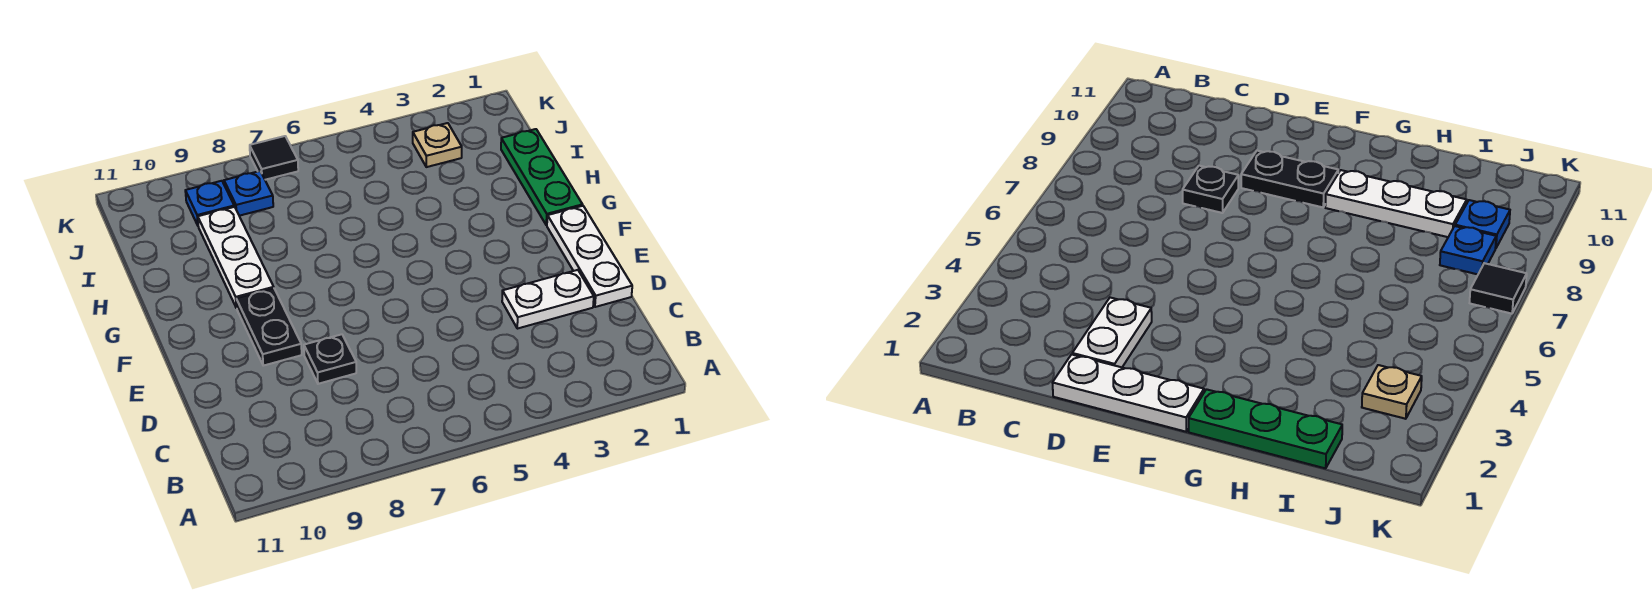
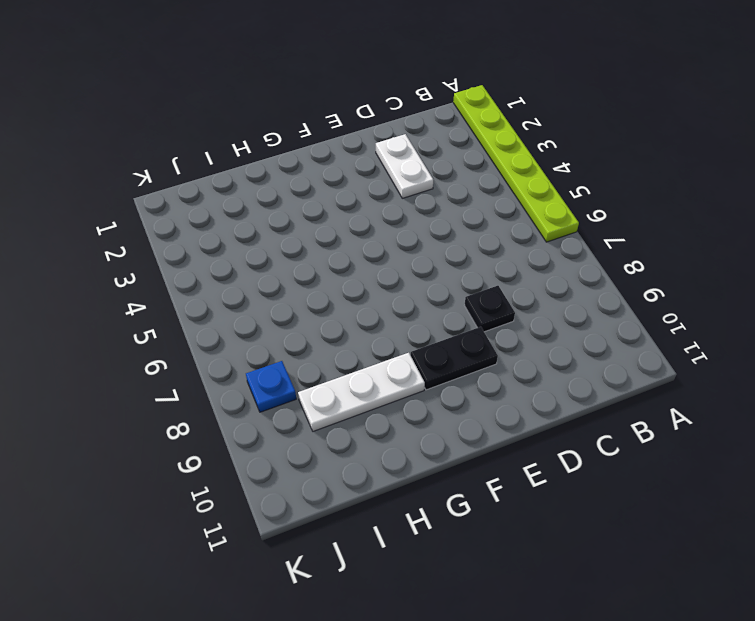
lime plate A1:A6 level 1 -> none
none -> white plate D1:F1 level 1
none -> green plate G1:I1 level 1

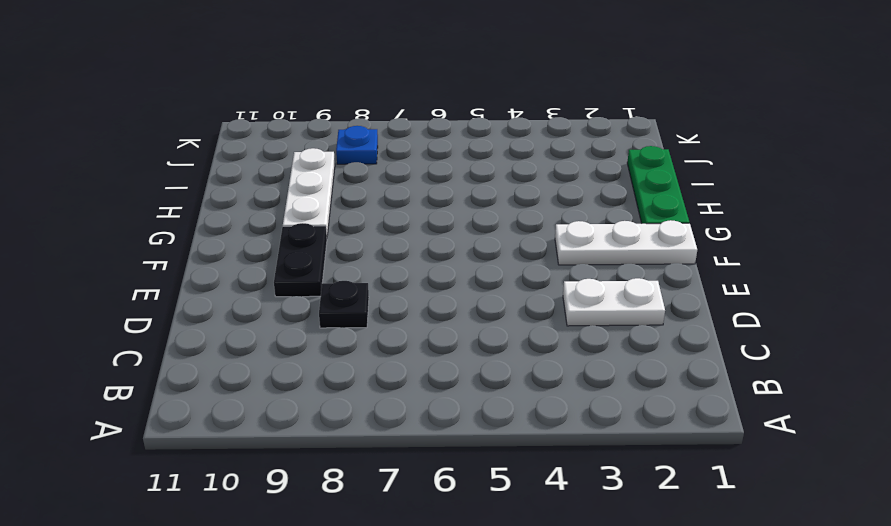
white plate F1:F3 level 1 -> white plate D1:F1 level 1
none -> tan plate J3 level 1
none -> blue plate J9 level 1

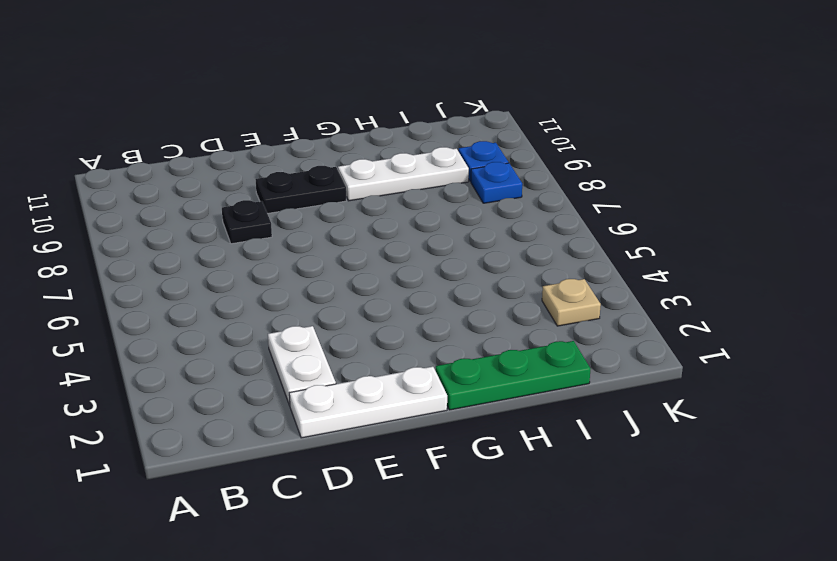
none -> black tile K7 level 1

